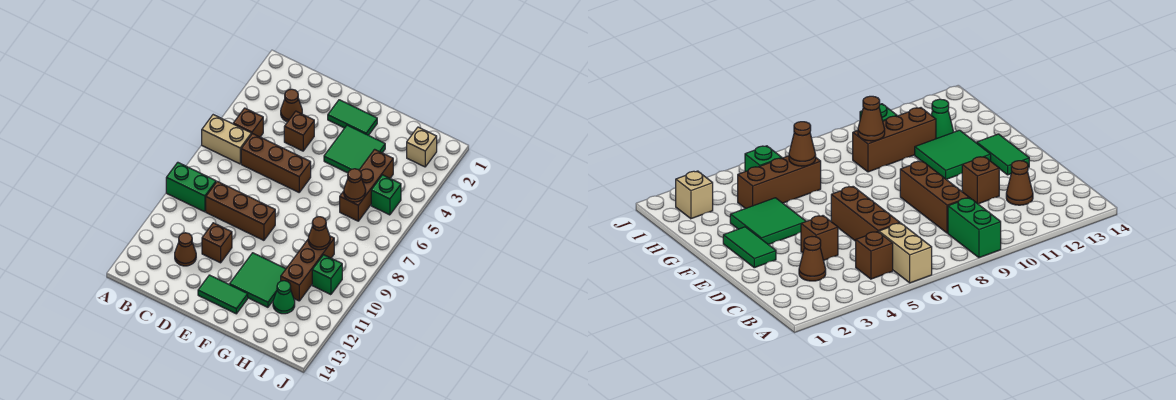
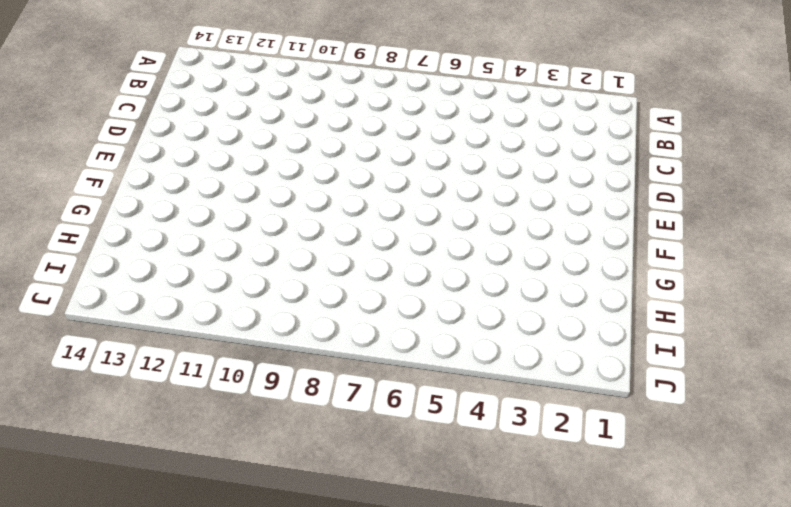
none -> tan brick A6:B6 level 1
none -> green brick A9:B9 level 1
none -> brown brick B5 level 1

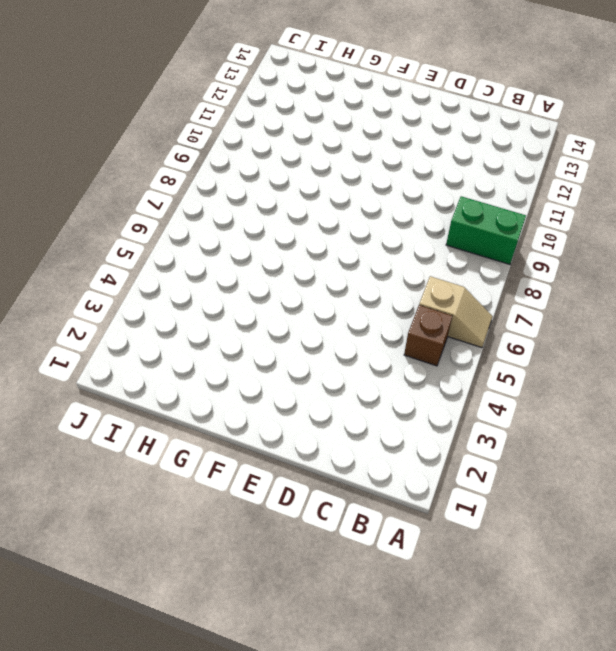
tan slope A6:B6 level 1 top B -> tan brick A6:B6 level 1
none -> brown cone C3 level 1
none -> brown brick C6:E6 level 1
none -> brown brick C9:E9 level 1

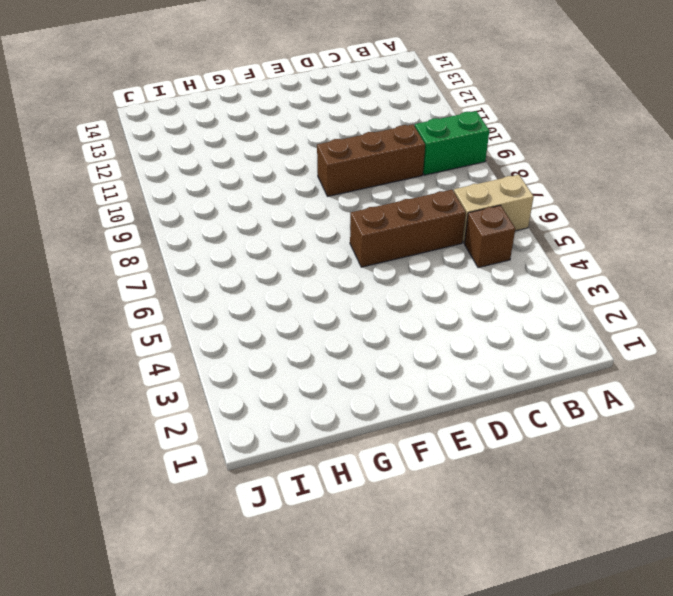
none -> brown cone C3 level 1
none -> brown cone C12 level 1
none -> brown brick D4 level 1

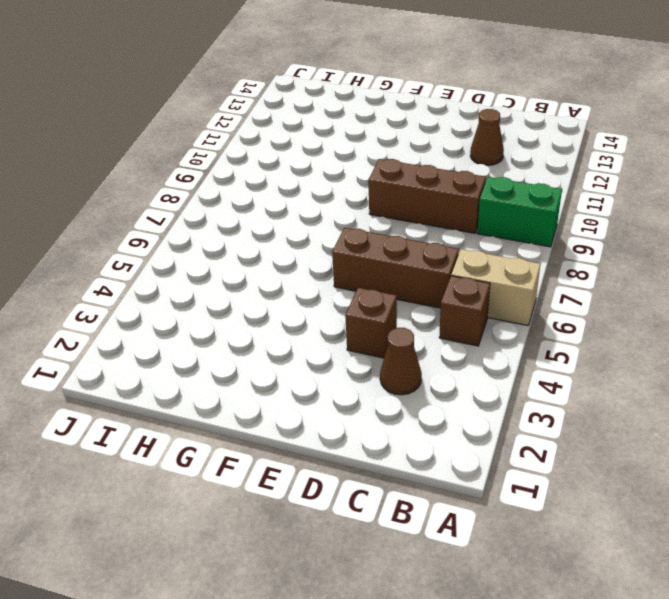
none -> brown brick D11 level 1
none -> green tile E2:F2 level 1
none -> green tile E13:F13 level 1

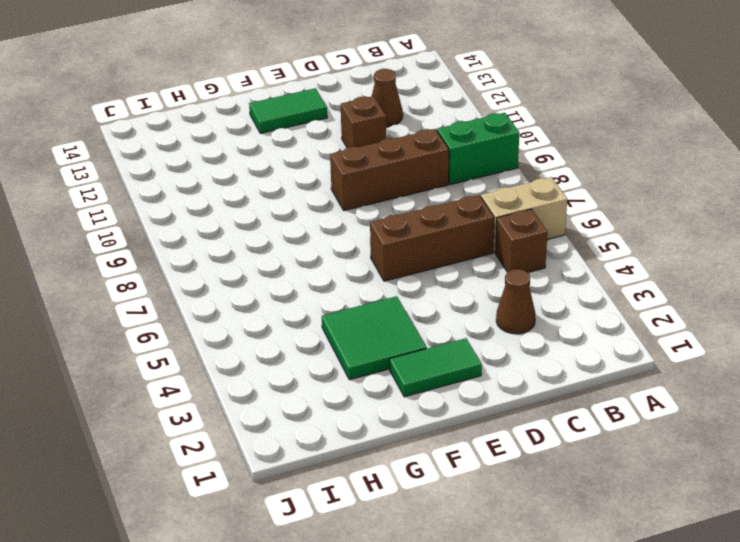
none -> brown brick D4 level 1
none -> green tile F11:G12 level 1
none -> brown brick H4:H6 level 1

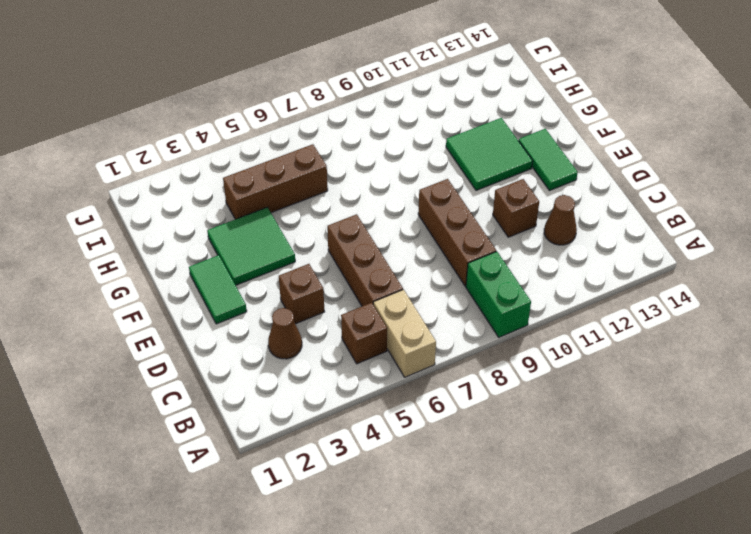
none -> brown brick H9:H11 level 1
none -> green cone H12 level 1
none -> tan brick I2 level 1

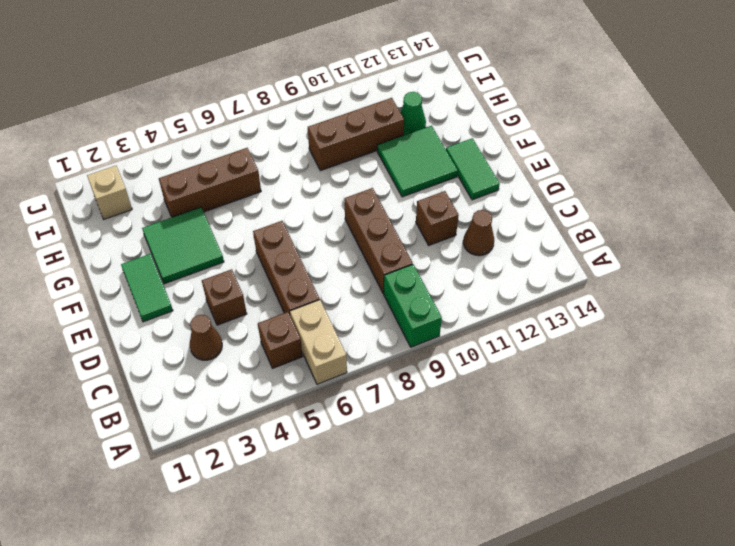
none -> green brick I5 level 1
none -> green brick I10 level 1
none -> brown cone H6 level 2

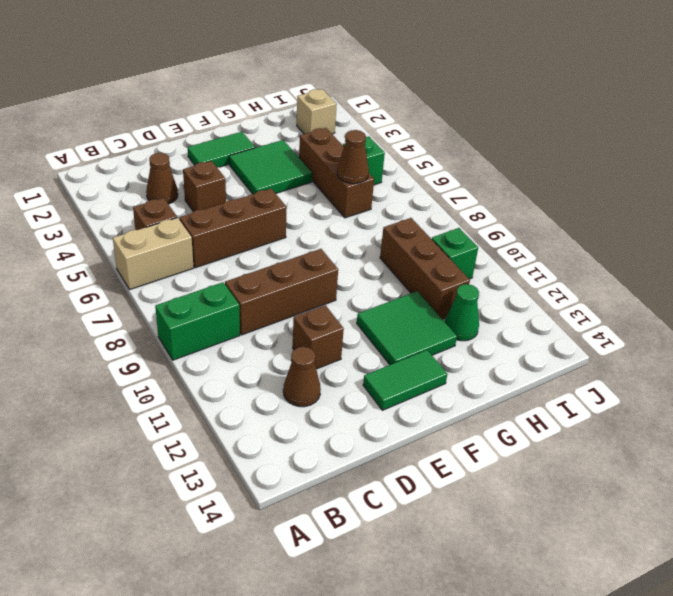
none -> brown cone H9 level 2

